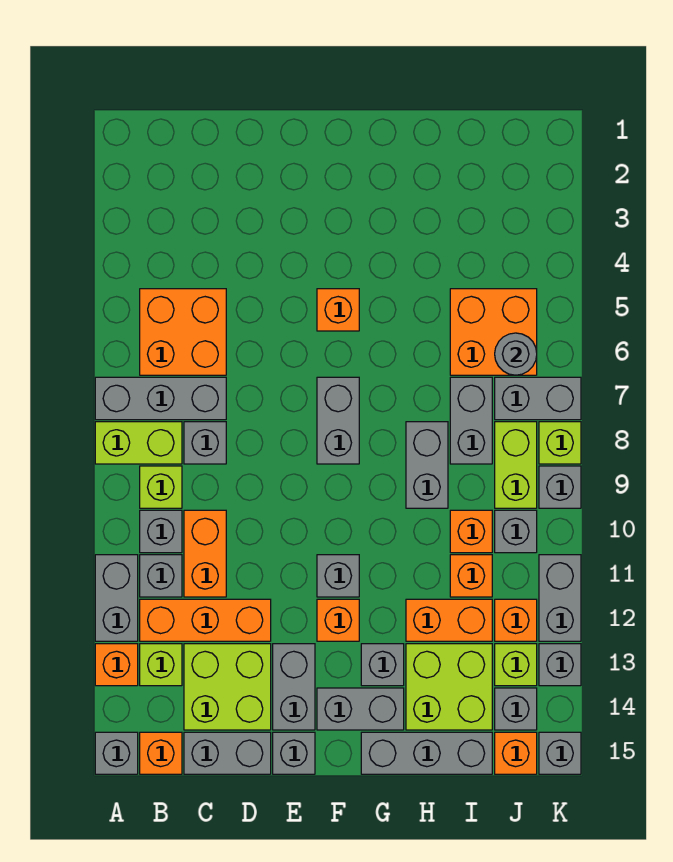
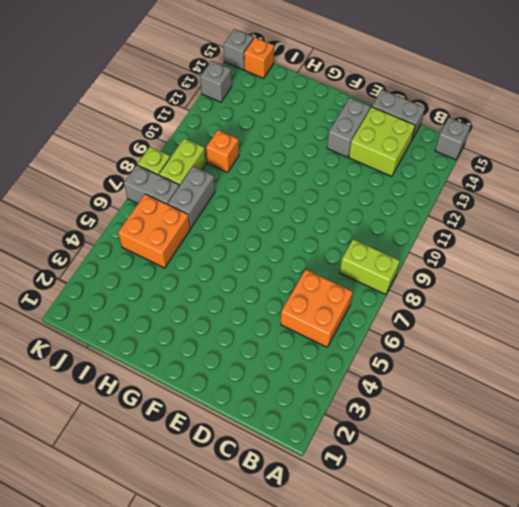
none -> grey brick A7:C7 level 1
none -> grey brick A11:A12 level 1
none -> orange brick A13 level 1
none -> lime brick B9 level 1

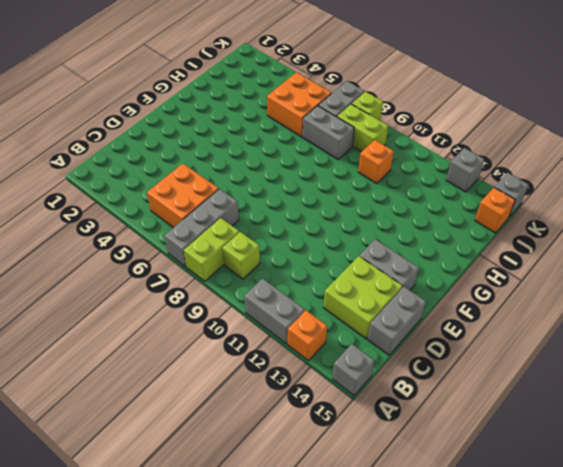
none -> grey brick B10 level 1
none -> grey brick B11 level 1
none -> orange brick B12:D12 level 1
none -> lime brick B13 level 1

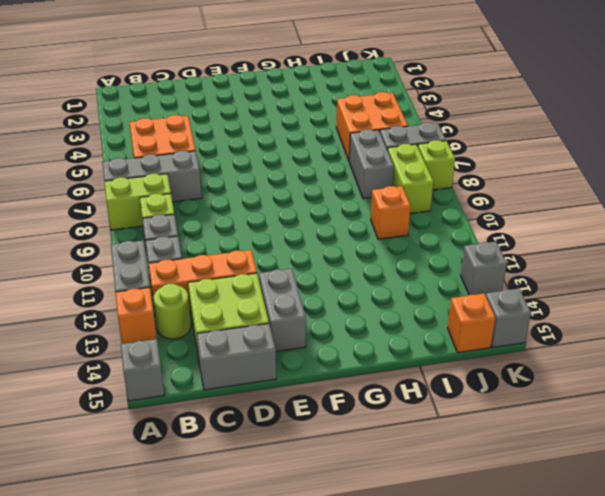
lime round brick B13 level 1 -> lime brick B13 level 1
none -> orange brick B15 level 1
none -> grey brick C8 level 1
none -> orange brick C10:C11 level 1
none -> grey brick E15 level 1

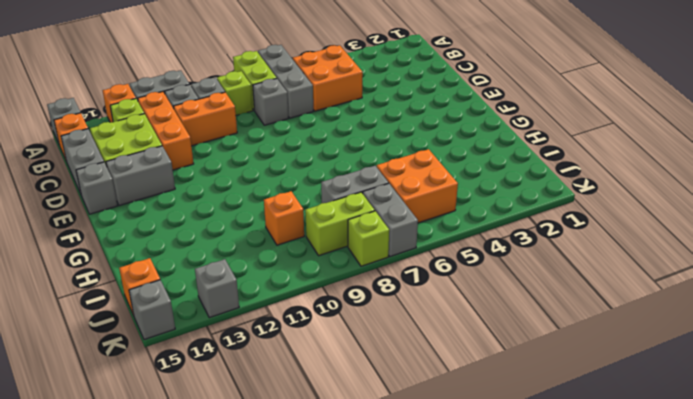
none -> orange brick F5 level 1
none -> grey brick F7:F8 level 1
none -> grey brick F11 level 1
none -> orange brick F12 level 1

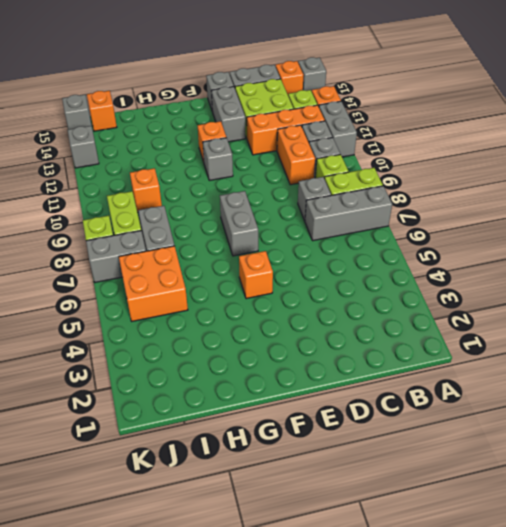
none -> orange brick B5:C6 level 1
none -> grey brick F14:G14 level 1
none -> grey brick G13 level 1
none -> grey brick G15:I15 level 1

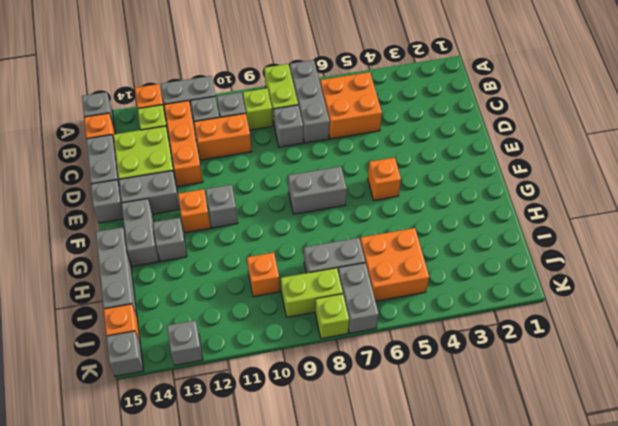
none -> grey brick H8:H9 level 1
none -> orange brick H12:I12 level 1
none -> lime brick H13:I14 level 1
none -> orange brick I11 level 1

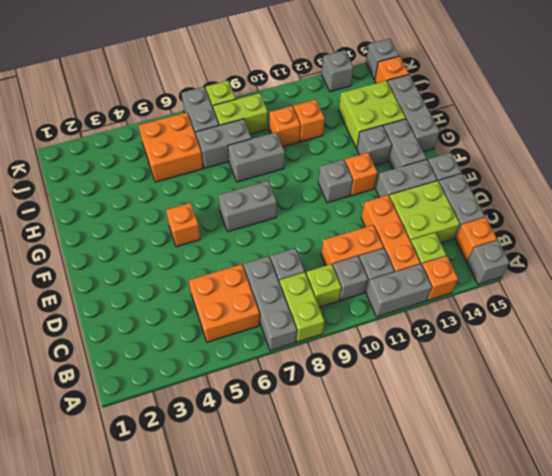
none -> orange brick H12:I12 level 1
none -> grey brick J10 level 1
none -> orange brick J12 level 1
none -> lime brick J13 level 1

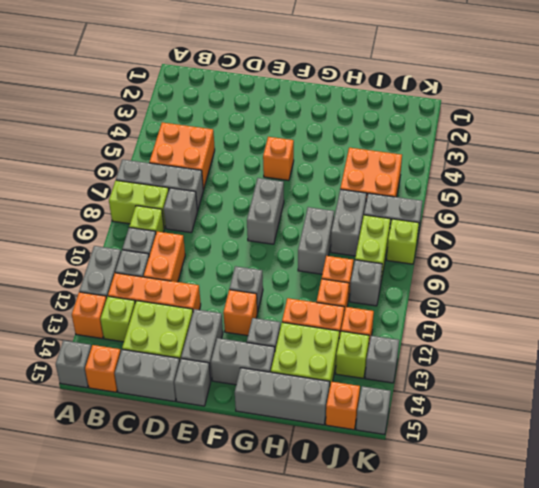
none -> grey brick J14 level 1
none -> grey brick K9 level 1
none -> grey brick K11:K12 level 1
none -> grey round brick J6 level 2

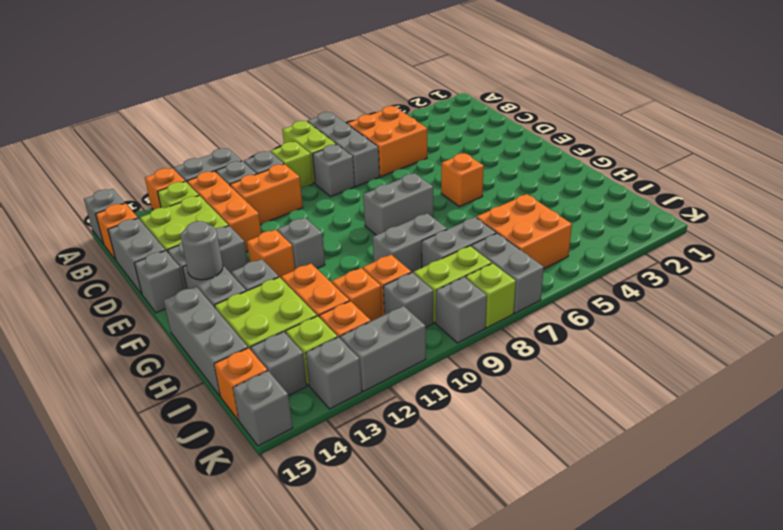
grey round brick F14 level 2 -> grey round brick J6 level 2

